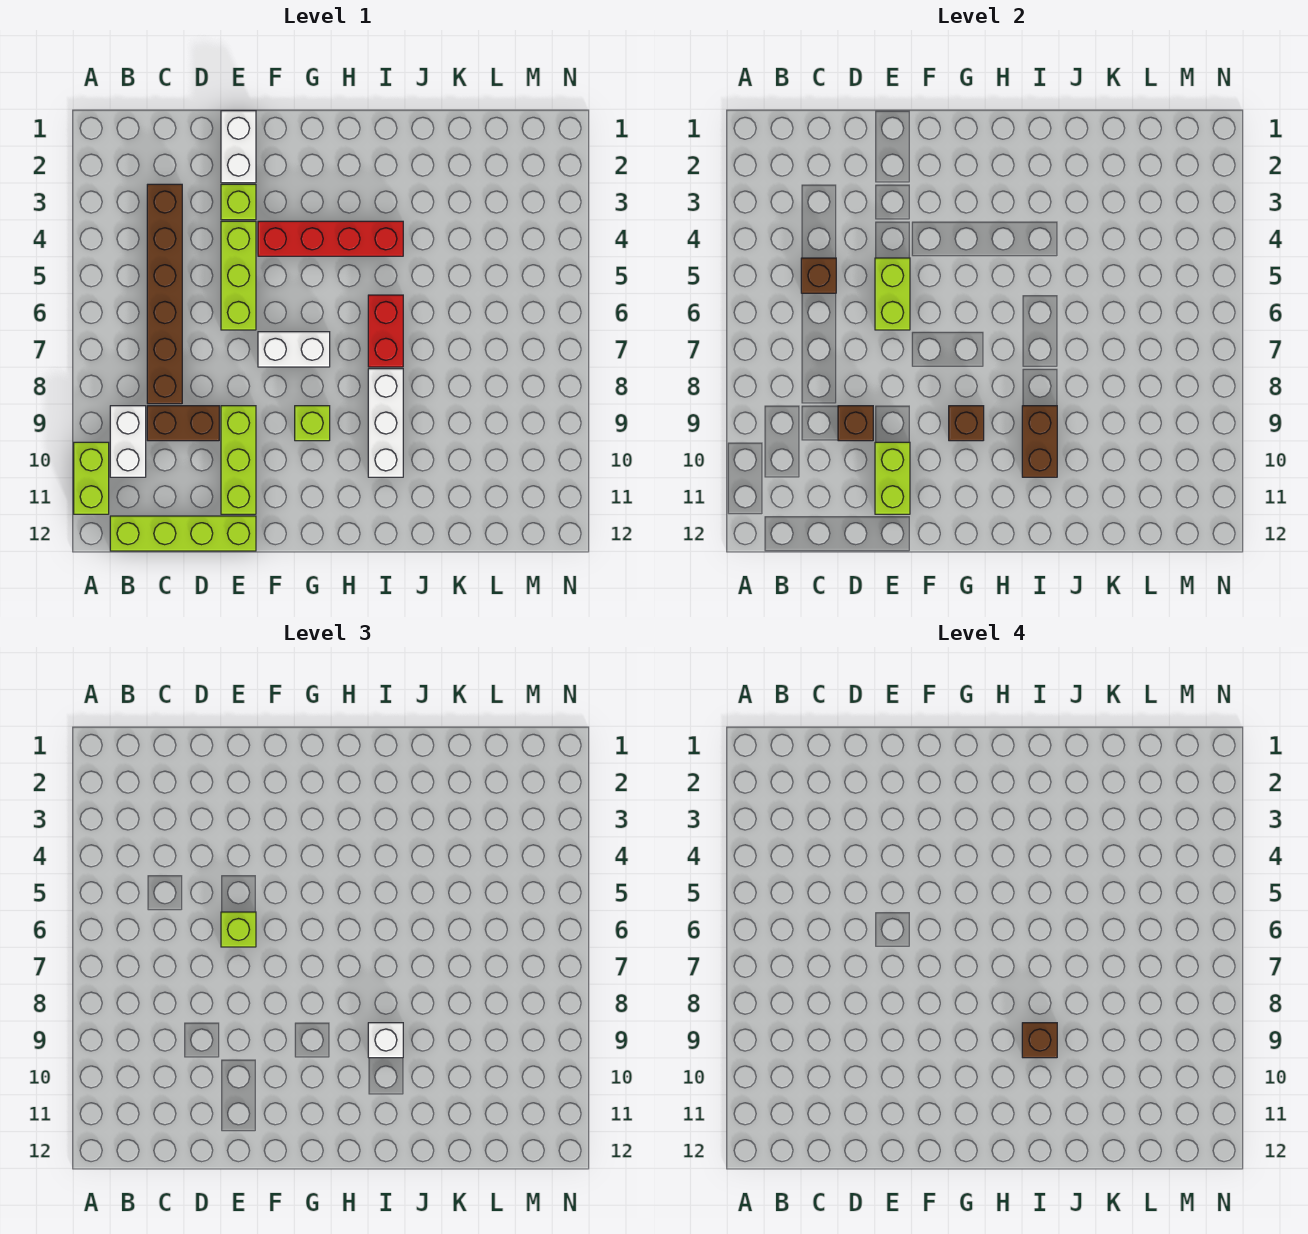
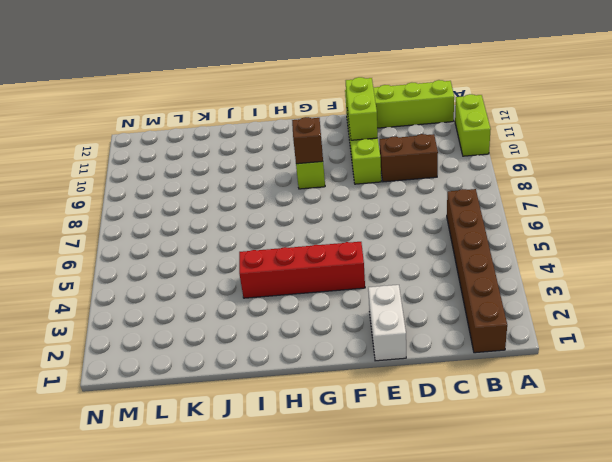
brown brick B1:B6 level 1 -> brown brick C3:C8 level 1
none -> white brick B9:B10 level 1
none -> lime brick E3 level 1
none -> lime brick E4:E6 level 1

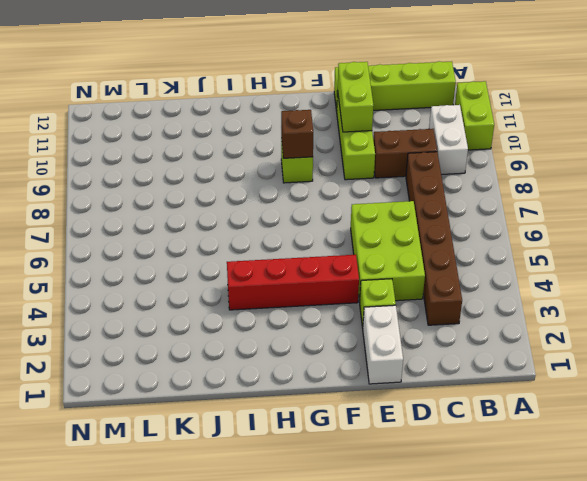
lime brick D4:E6 level 1 -> lime brick E4:E6 level 1
none -> white brick F7:G7 level 1
none -> red brick I6:I7 level 1
none -> white brick I8:I10 level 1

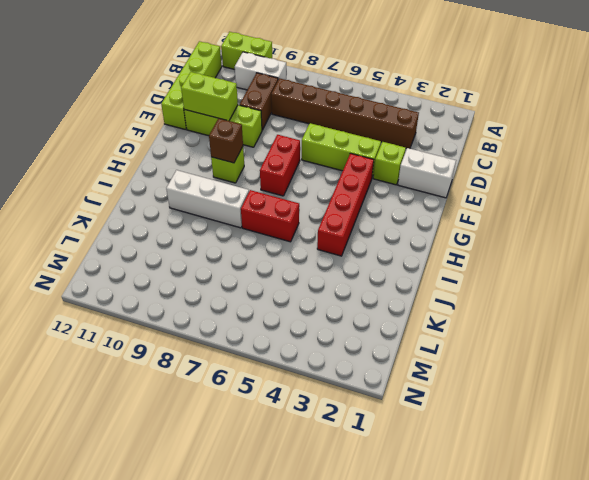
red brick F7:G7 level 1 -> white brick F7:G7 level 1
none -> brown brick C5 level 2
none -> brown brick D9 level 2
none -> lime brick E5:E6 level 2

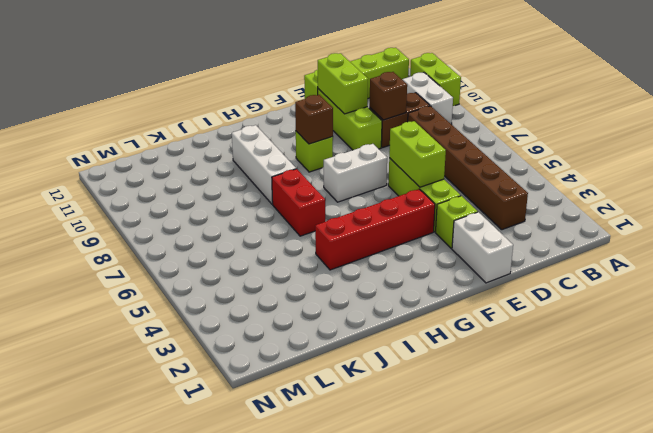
none -> brown brick C5 level 2
none -> brown brick I9:I10 level 2
none -> lime brick E6 level 3

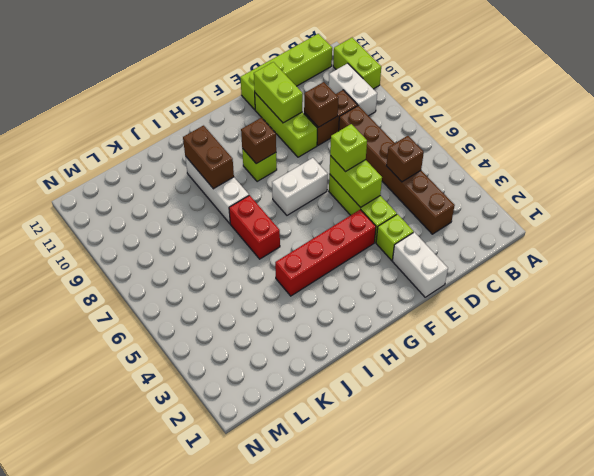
none -> white brick I9 level 3
none -> brown brick I9 level 4

